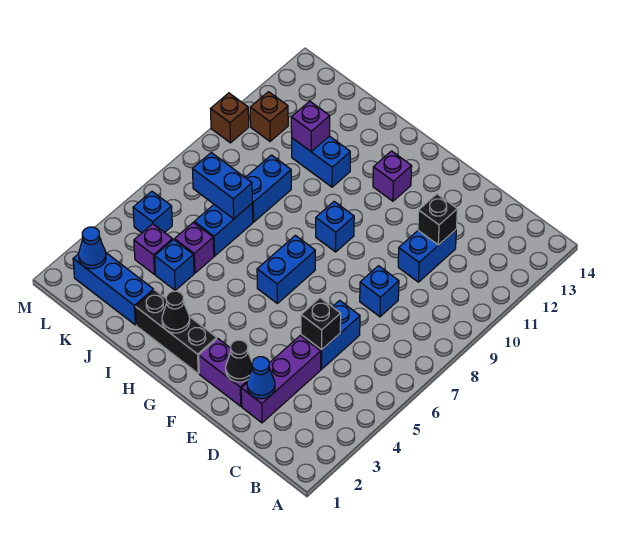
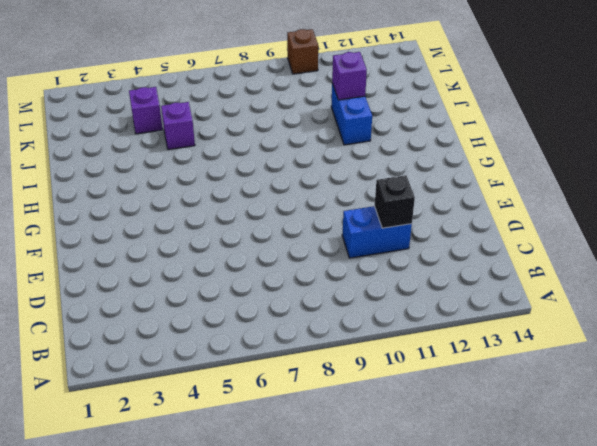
none -> purple brick D2:D4 level 1
none -> blue brick D5:D6 level 1
none -> blue brick D8 level 1

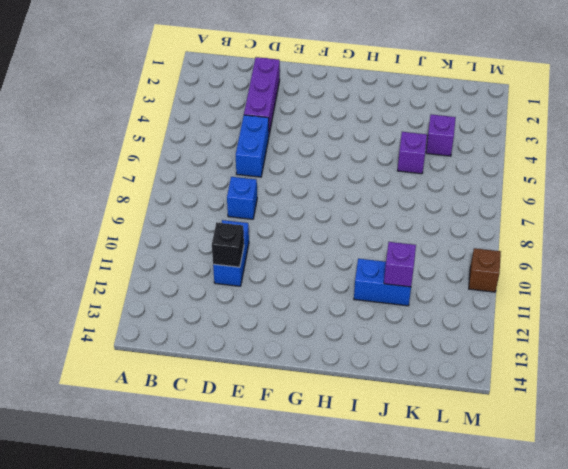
none -> purple brick E2:F2 level 1
none -> black brick G2:I2 level 1
none -> blue brick G6:G7 level 1

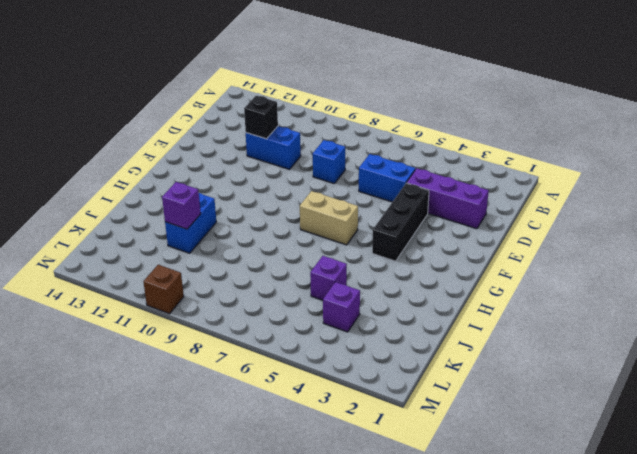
black brick E4:G4 level 1 -> black brick G2:I2 level 1
tan brick G6:G7 level 1 -> blue brick G6:G7 level 1
none -> purple brick E2:F2 level 1
none -> blue brick G9 level 1
none -> purple brick G12 level 1

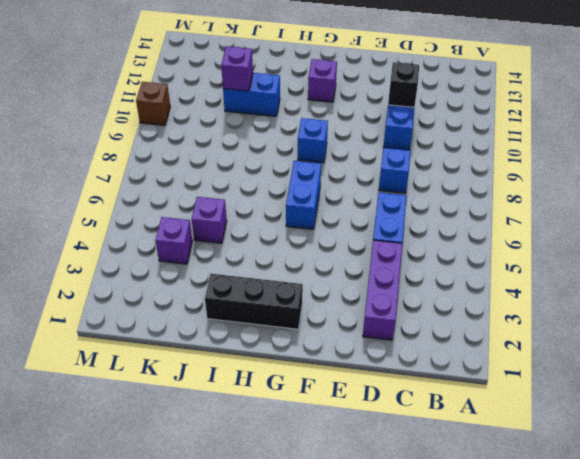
none -> purple brick E2:F2 level 1
none -> blue brick J2:L2 level 1
none -> blue brick J4 level 1

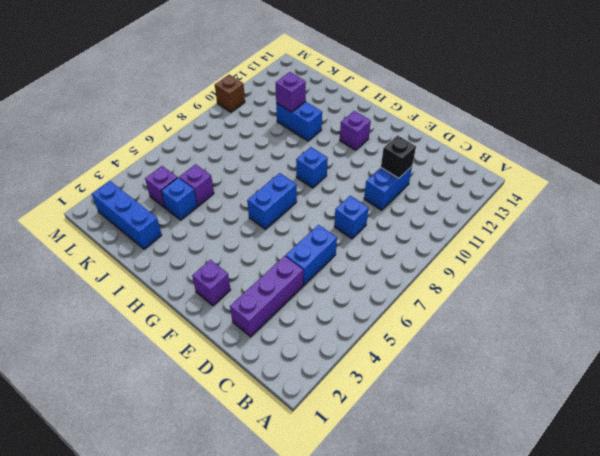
purple brick F2 level 1 -> purple brick E2:F2 level 1
none -> black brick G2:I2 level 1
none -> blue brick J6:J7 level 1
none -> blue brick J8:J9 level 1

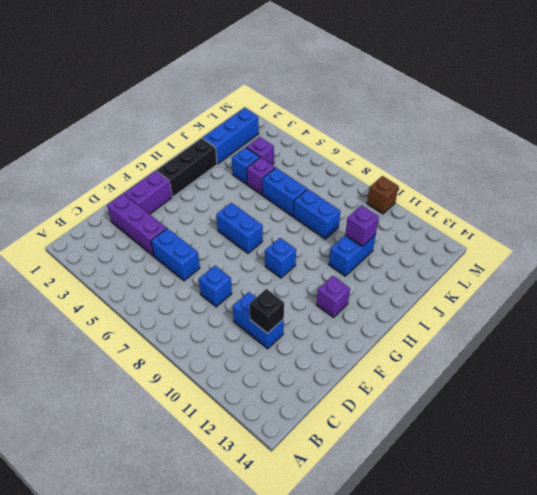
none -> blue brick L5 level 1
none -> brown brick L11 level 1
none -> blue cone D2 level 2

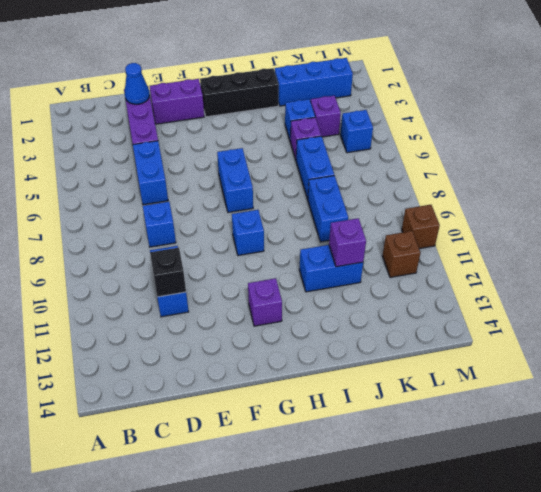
none -> black brick D5 level 2
none -> black cone E2 level 2
none -> black cone H2 level 2

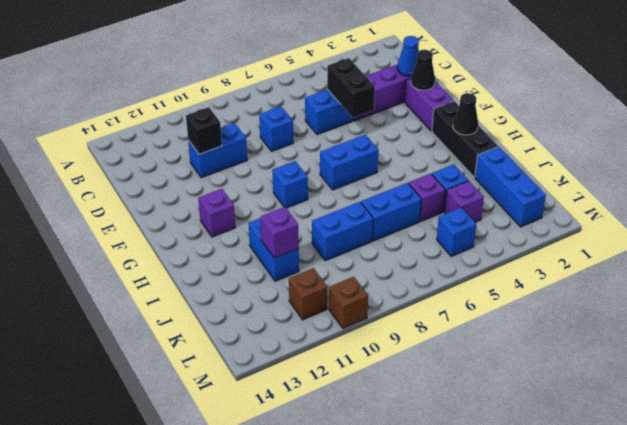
black brick D5:E5 level 2 -> black brick D5 level 2
none -> blue brick J7:K7 level 2
none -> blue cone L2 level 2

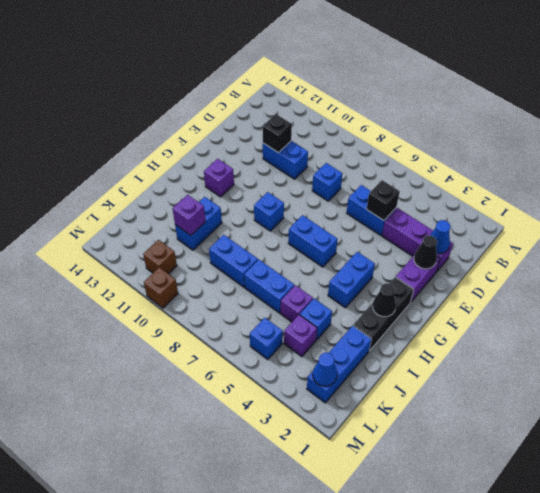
blue brick G4:H4 level 1 -> blue brick J7:K7 level 2

